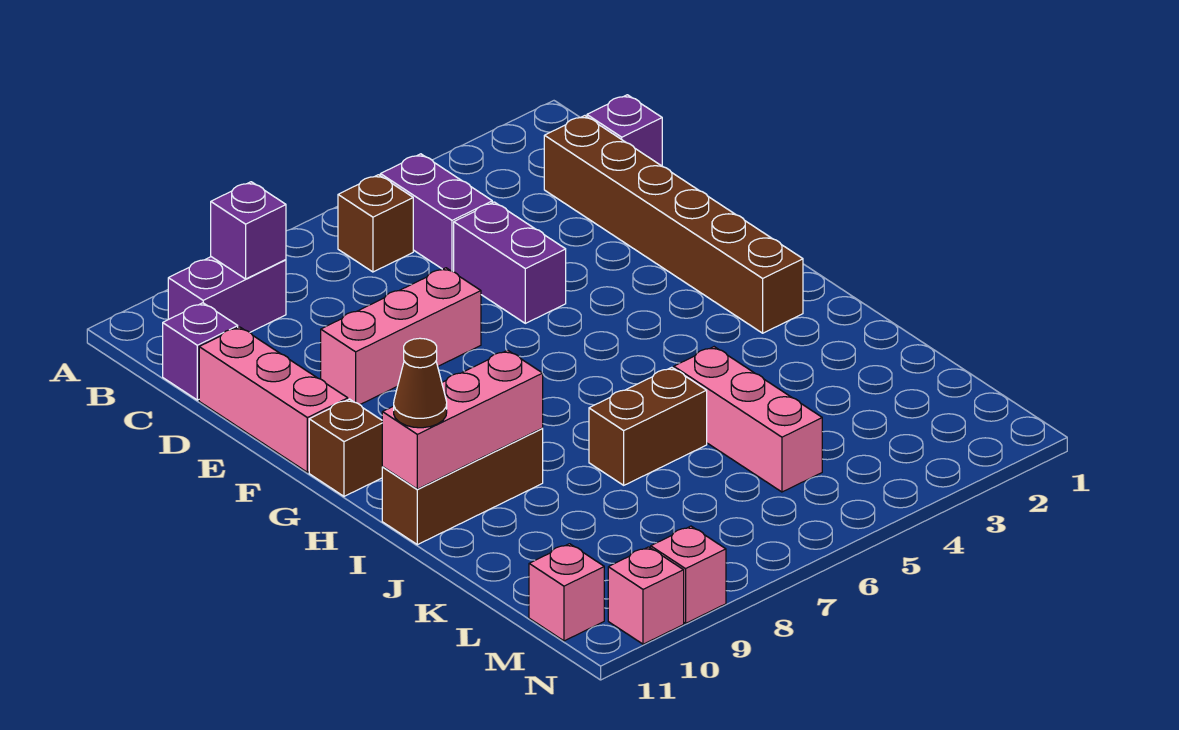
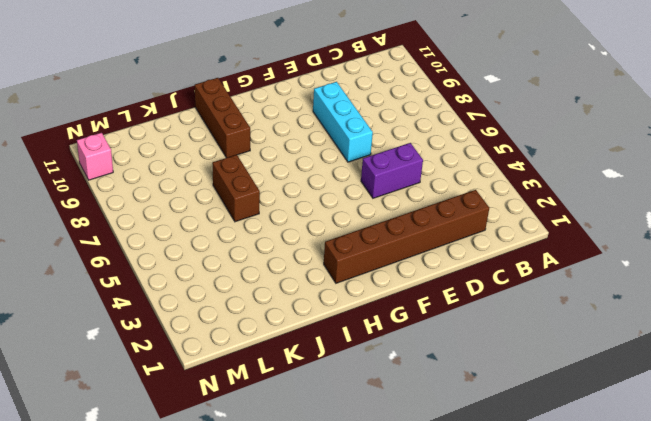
cyan brick E7:E9 level 1 -> pink brick E7:E9 level 1
none -> purple brick B5:C5 level 1
none -> brown brick B6 level 1
none -> purple brick B9:B10 level 1

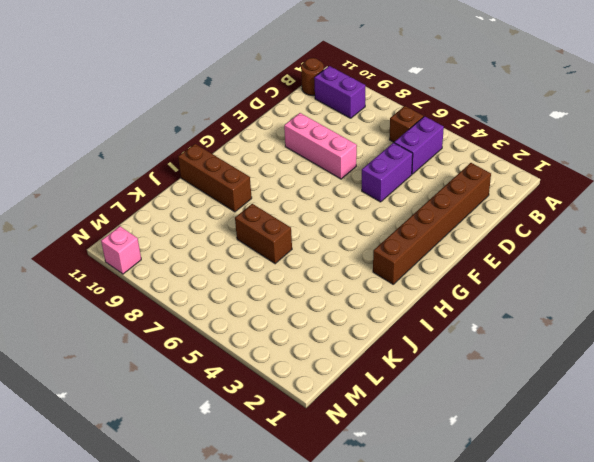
brown round brick B11 level 1 -> none
none -> purple brick C1 level 1
none -> purple brick C11 level 1
none -> pink brick D11:F11 level 1

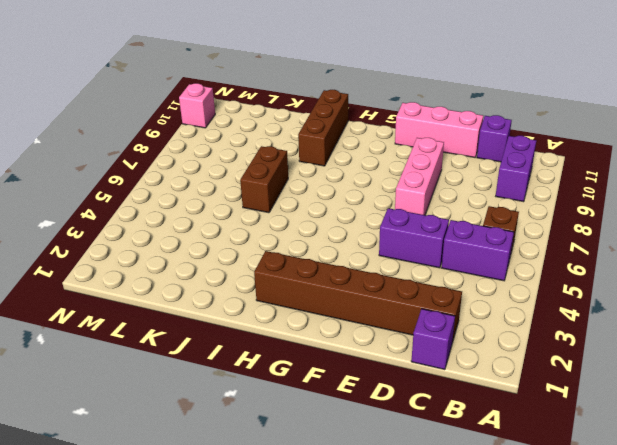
none -> brown brick G11 level 1
none -> pink brick J5:L5 level 1
none -> pink brick M11 level 1

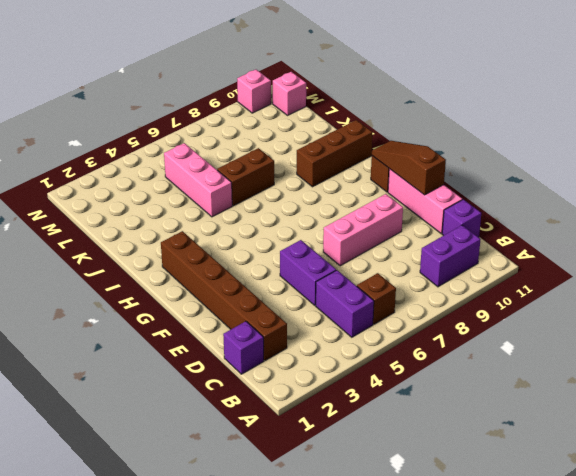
brown slope E11:G11 level 2 top E -> none
none -> pink brick N9 level 1
none -> purple brick B9 level 2
none -> pink brick I9:I11 level 2

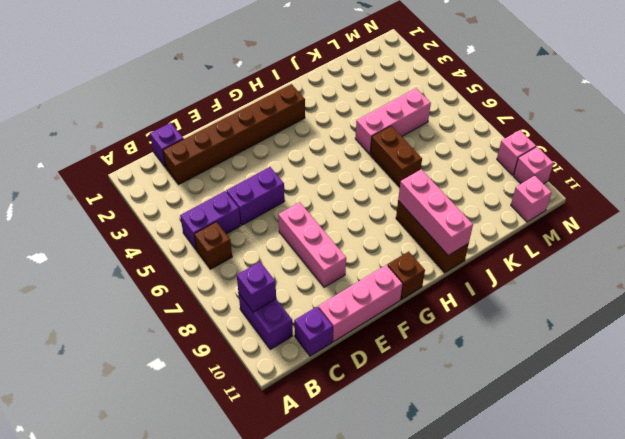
none -> brown cone I11 level 3

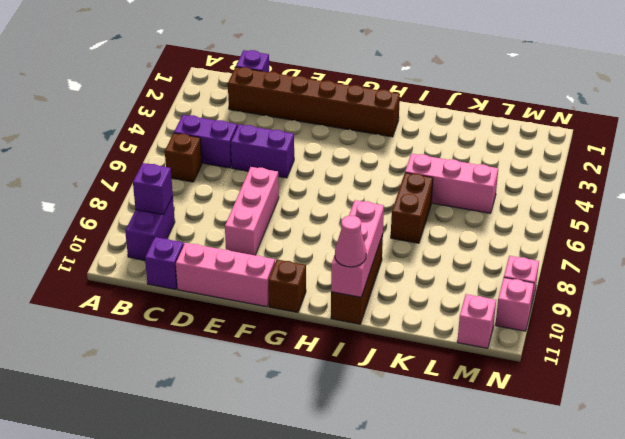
pink cone I11 level 3 -> brown cone I11 level 3

